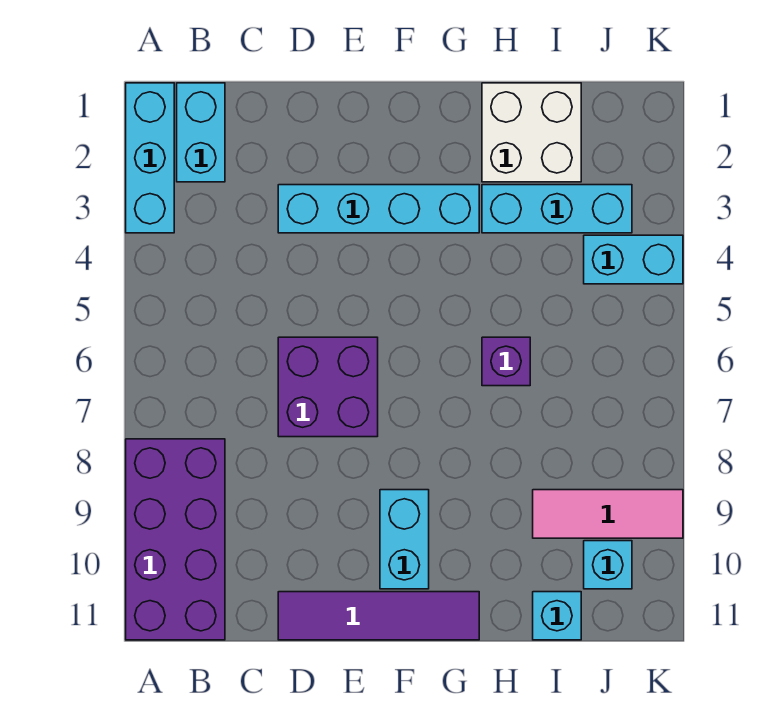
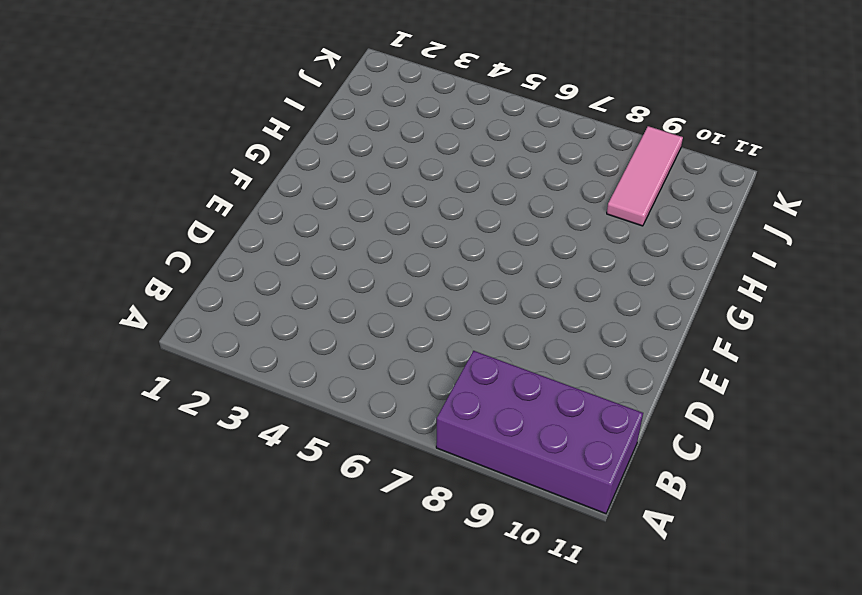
none -> cyan brick A1:A3 level 1
none -> cyan brick B1:B2 level 1
none -> cyan brick D3:G3 level 1

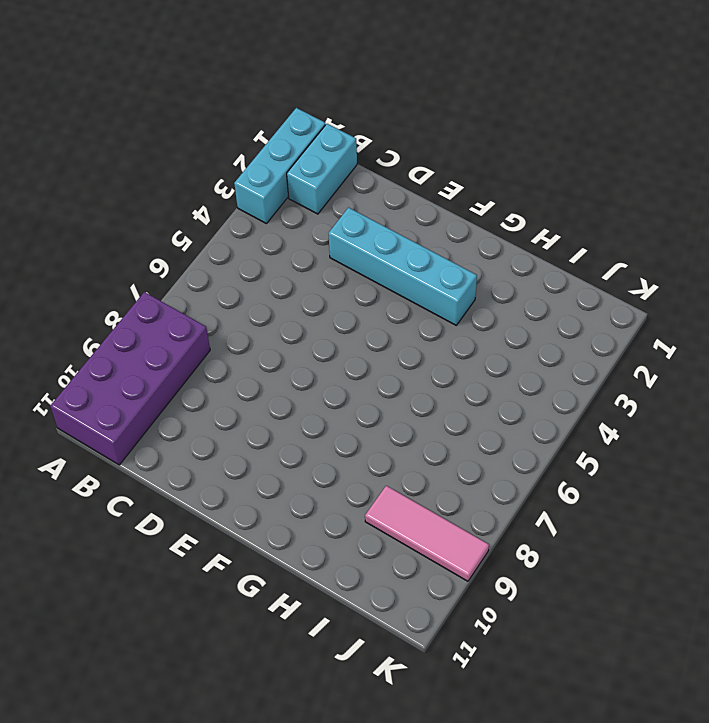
none -> purple brick D6:E7 level 1
none -> purple tile D11:G11 level 1
none -> cyan brick F9:F10 level 1

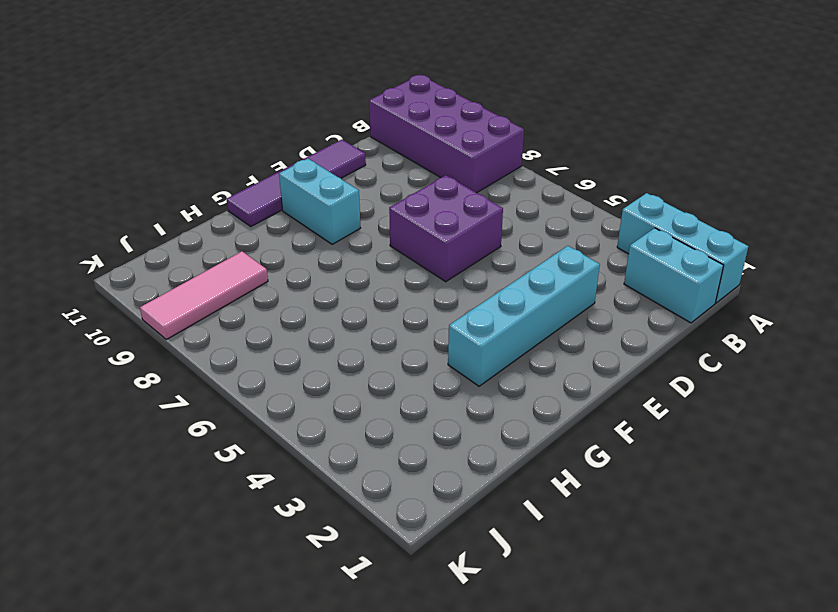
none -> white brick H1:I2 level 1
none -> cyan brick H3:J3 level 1
none -> purple brick H6 level 1

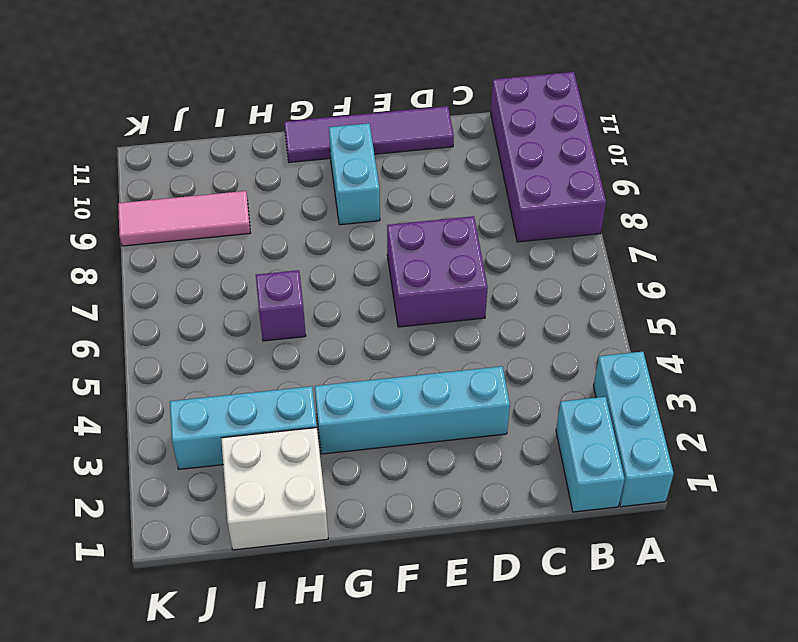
none -> cyan brick I11 level 1
none -> cyan brick J4:K4 level 1
none -> cyan brick J10 level 1

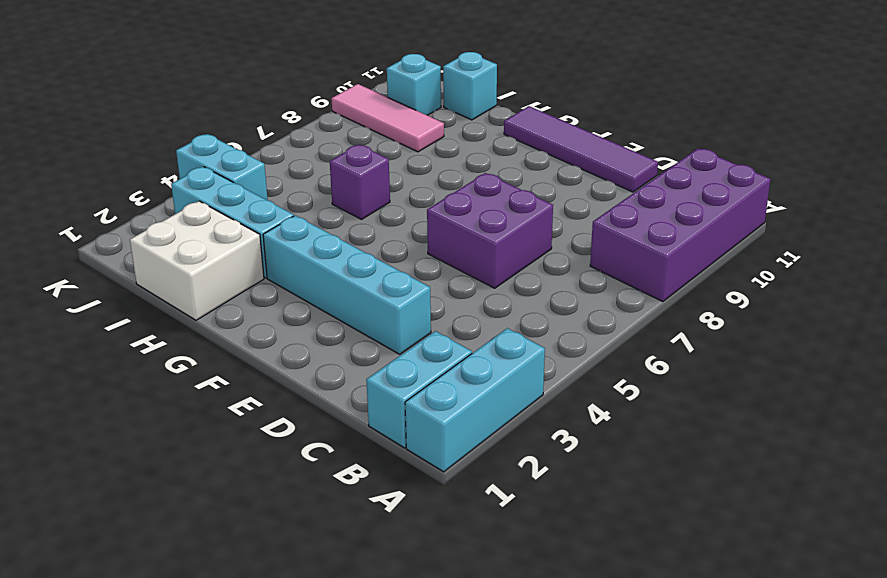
none -> cyan brick F9:F10 level 1

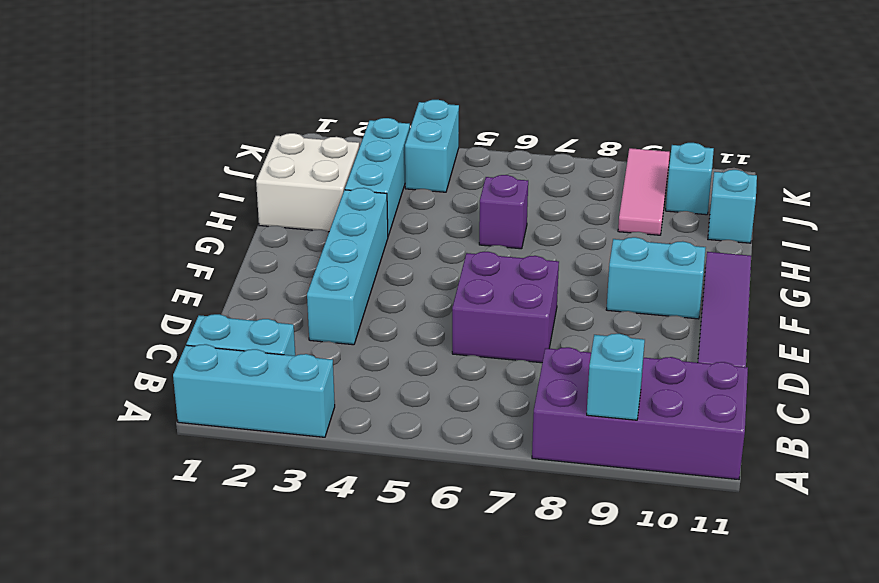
cyan brick A9 level 2 -> none

